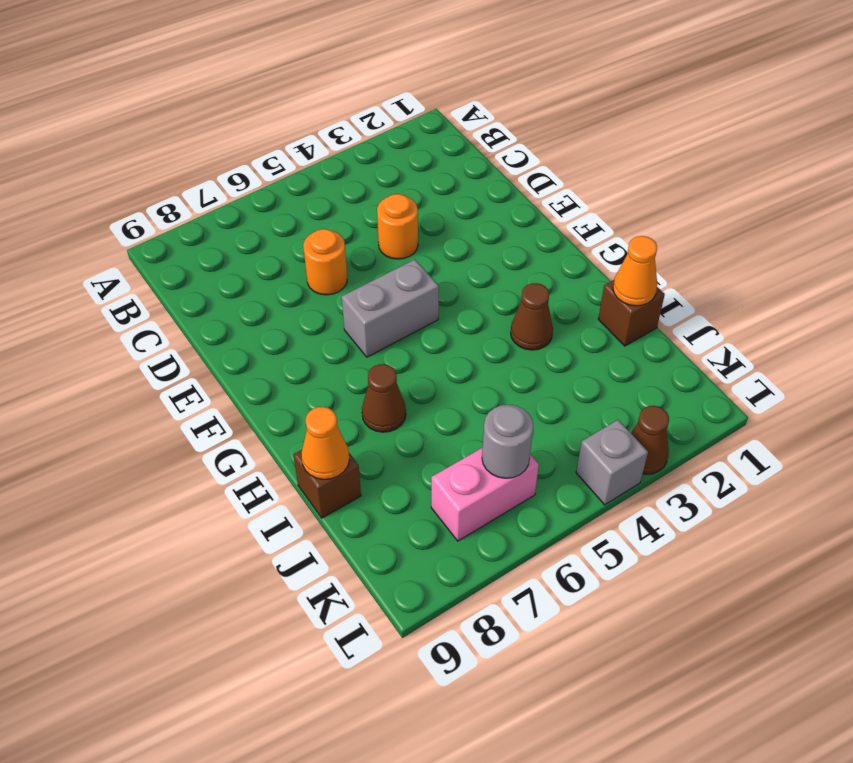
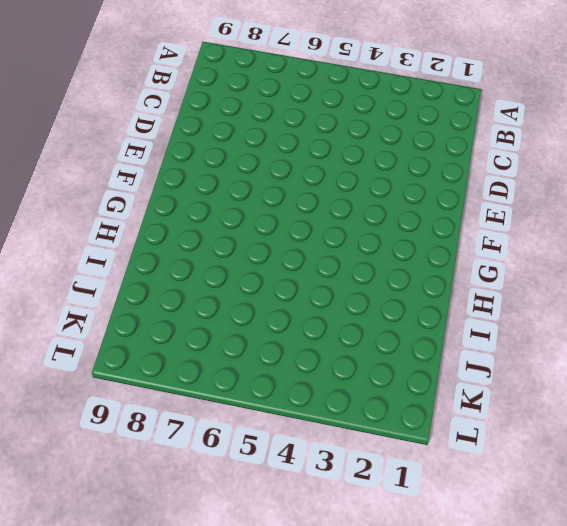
none -> orange round brick D4 level 1
none -> orange round brick D6 level 1
none -> grey brick F5:F6 level 1

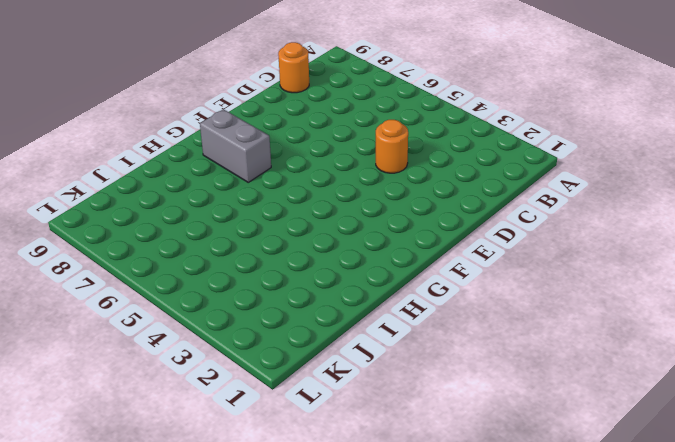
orange round brick C9 level 1 -> orange round brick D6 level 1
grey brick G7:G8 level 1 -> grey brick F5:F6 level 1
none -> brown cone H3 level 1
none -> brown cone H7 level 1
none -> brown brick I1 level 1

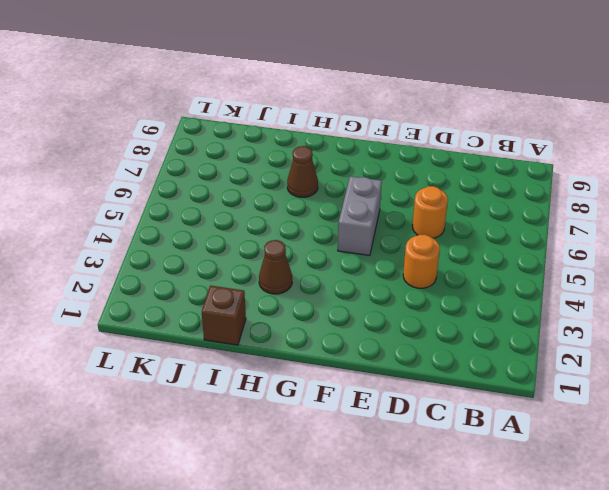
none -> brown brick I9 level 1
none -> pink brick K6:K7 level 1
none -> brown cone L3 level 1

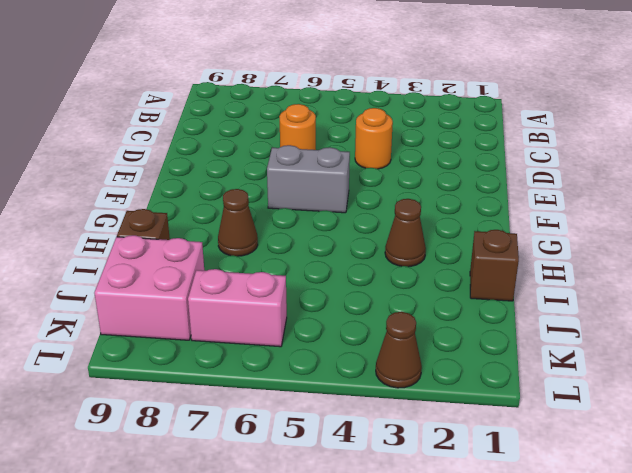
pink brick J8:K9 level 1 -> none
none -> grey brick L4 level 1
none -> orange cone I1 level 2
none -> orange cone I9 level 2

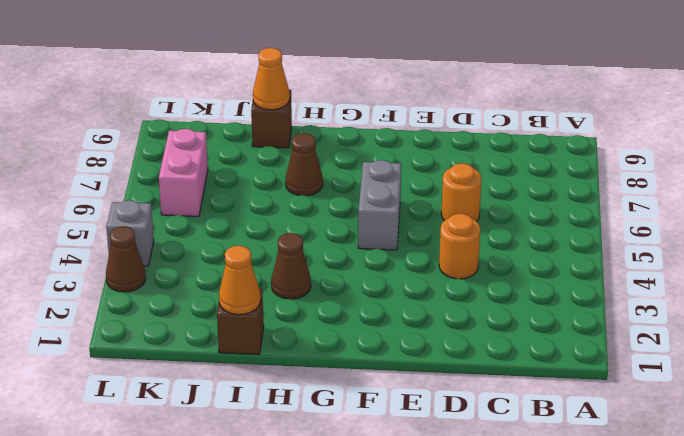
none -> grey round brick K6 level 2

